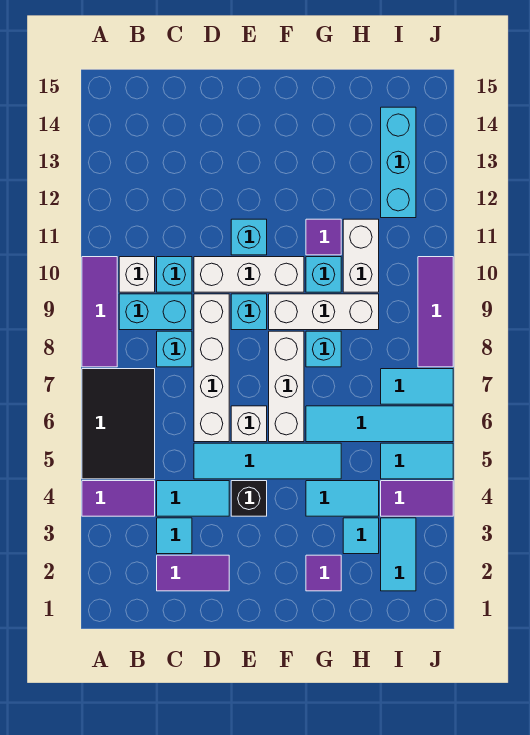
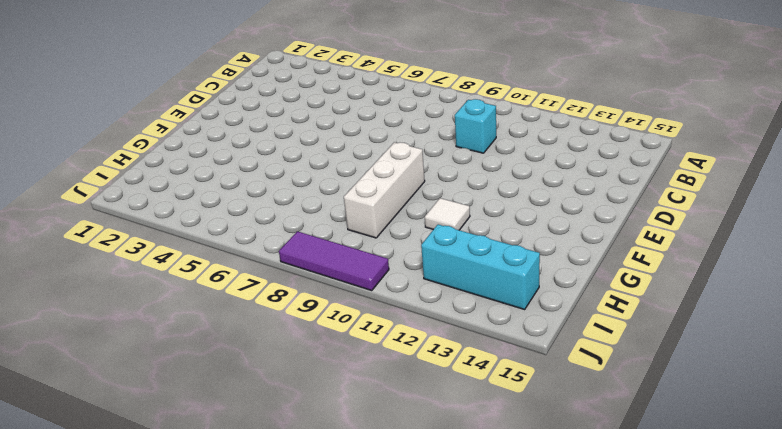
white tile G11 level 1 -> purple tile G11 level 1
none -> purple tile A4:B4 level 1
none -> black tile A5:B7 level 1
none -> purple tile A8:A10 level 1
none -> cyan brick B9:C9 level 1

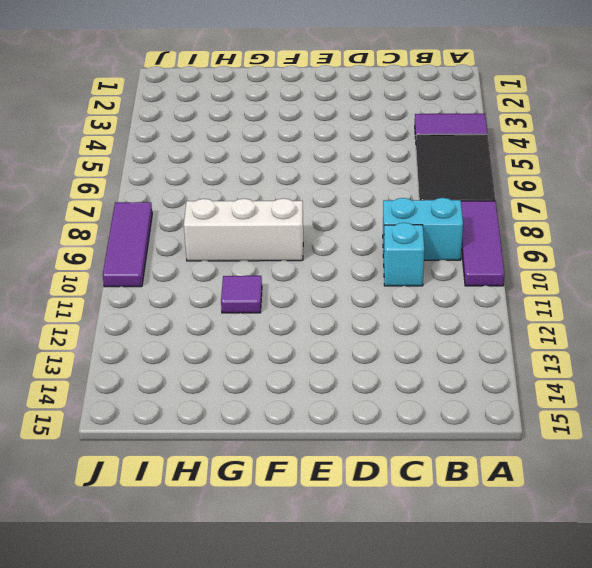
none -> white brick B10 level 1
none -> purple tile C2:D2 level 1
none -> cyan tile C3 level 1
none -> cyan tile C4:D4 level 1

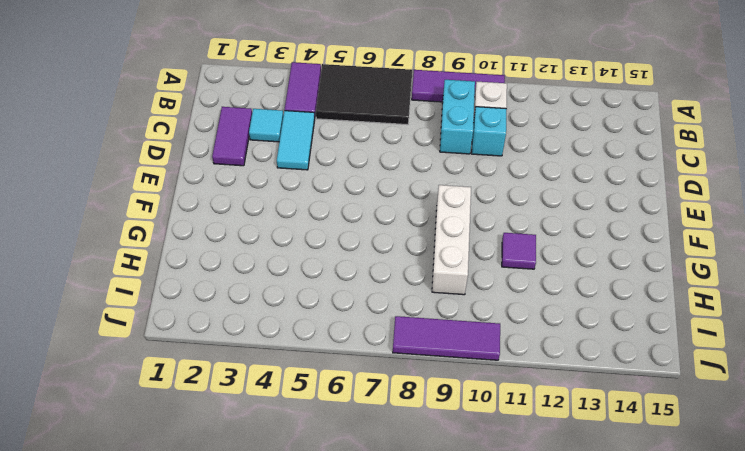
none -> cyan brick C8 level 1
none -> cyan tile D5:G5 level 1
none -> white brick D6:D9 level 1
none -> white brick D10:F10 level 1

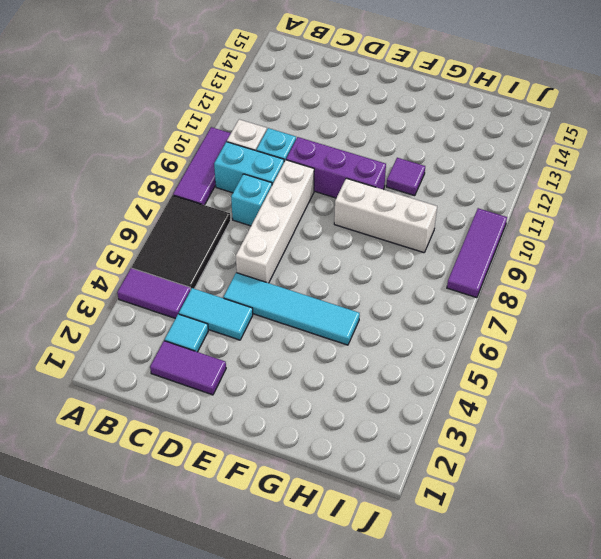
purple brick D10:F10 level 1 -> white brick D10:F10 level 1
none -> black brick E4 level 1
none -> white brick E6 level 1
none -> cyan brick E9 level 1
none -> cyan brick E11 level 1

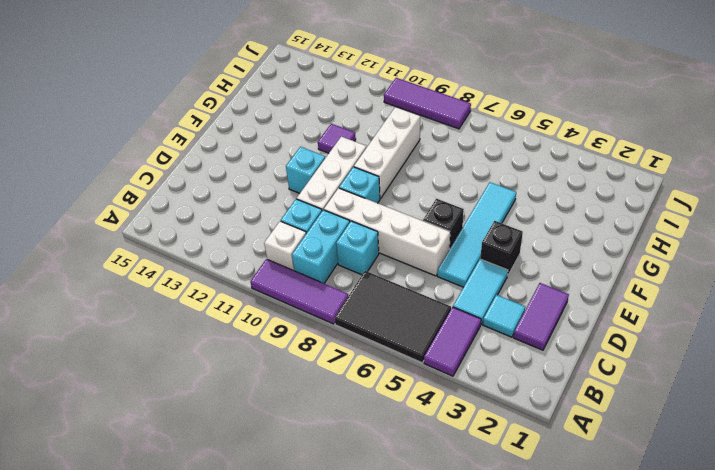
black brick E6 level 1 -> white brick E6 level 1
none -> white brick F6:F8 level 1
none -> purple tile G2 level 1
none -> cyan tile G4:H4 level 1
none -> cyan tile G6:J6 level 1

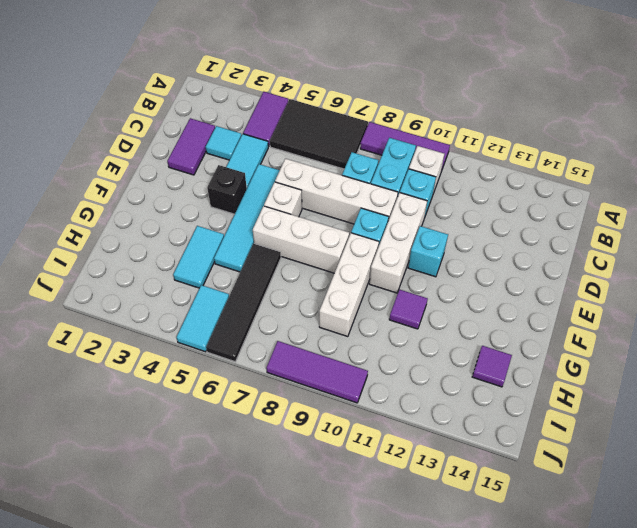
black tile G6:J6 level 1 -> cyan tile G6:J6 level 1
purple tile H14 level 1 -> purple tile G2 level 1
none -> cyan brick G8 level 1
none -> cyan brick G10 level 1
none -> cyan tile H3 level 1
none -> white brick H10:H11 level 1

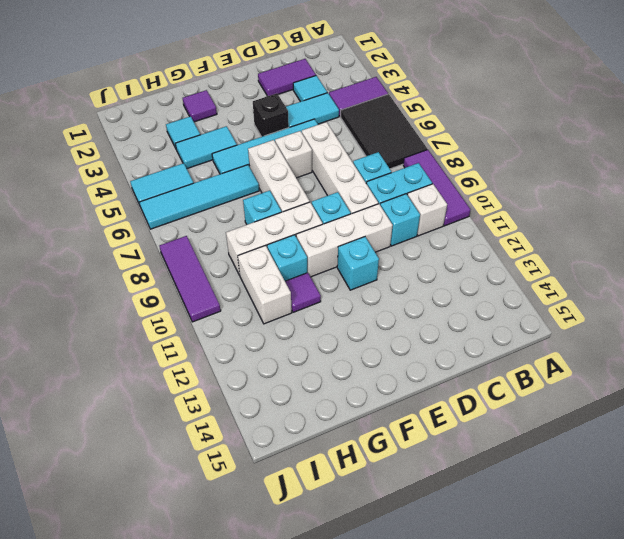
none -> cyan tile I2:I3 level 1
none -> purple tile I4:J4 level 1
none -> cyan tile I7:J7 level 1
none -> cyan brick I12:I14 level 1

